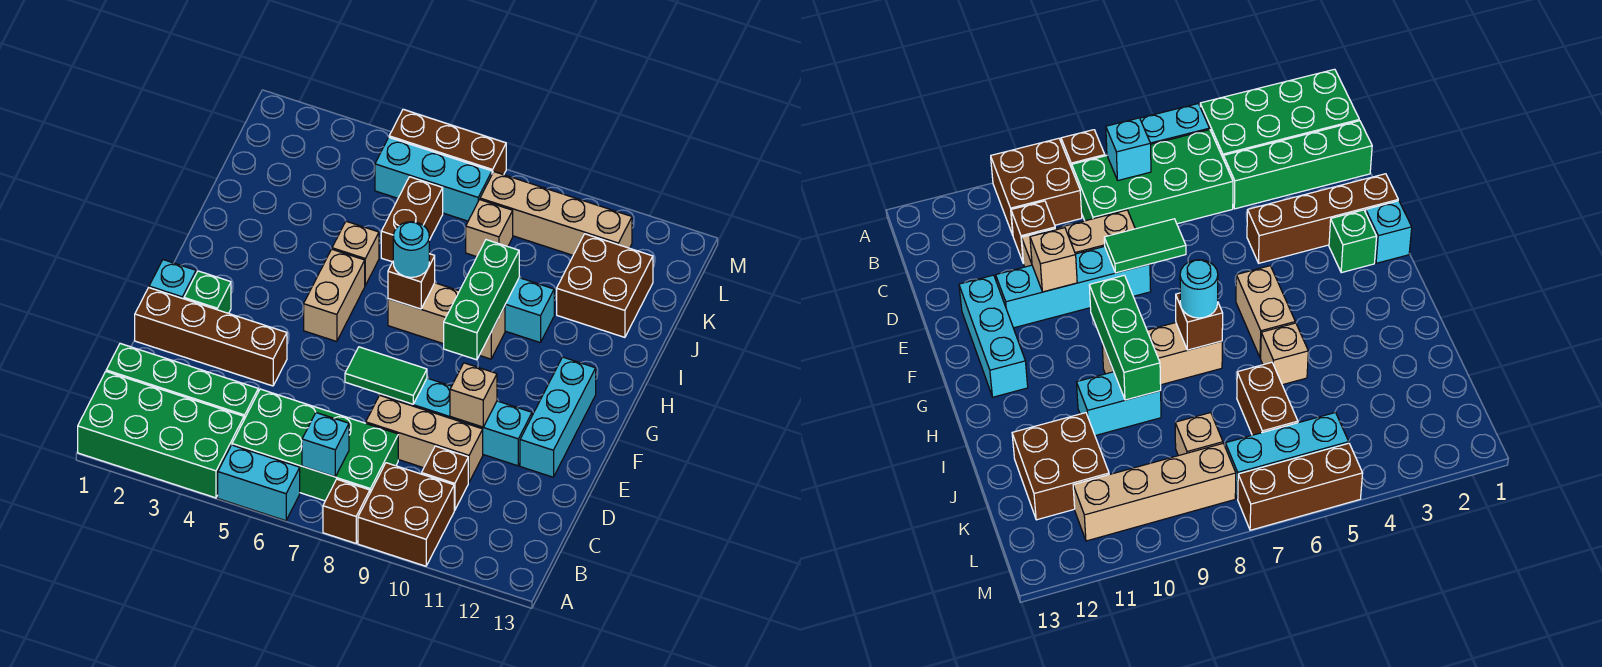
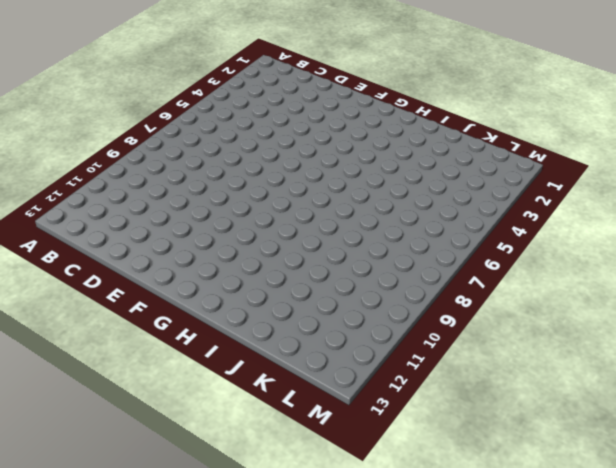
none -> green brick A1:B4 level 1
none -> cyan brick A5:A6 level 1
none -> brown brick A8 level 1

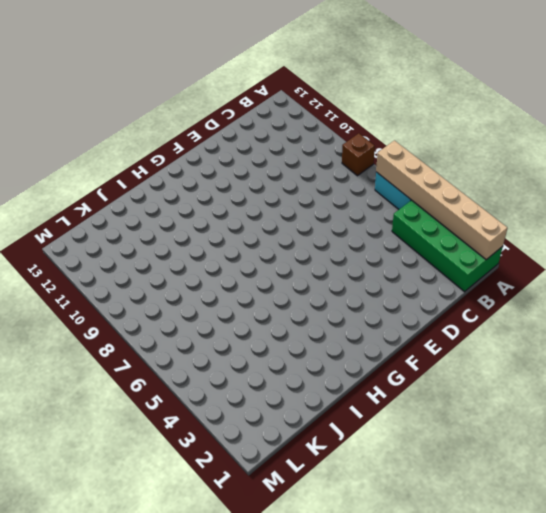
tan brick A1:A6 level 2 -> none
none -> brown brick A9:B10 level 1
none -> green brick B5:C8 level 1
none -> green brick C1:C4 level 1

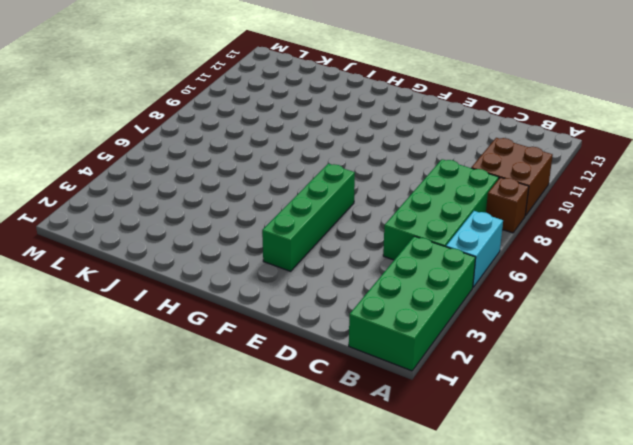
green brick F3:F6 level 1 -> green brick C1:C4 level 1
none -> brown brick C10 level 1
none -> tan brick D8:D10 level 1
none -> brown brick E1:E4 level 1

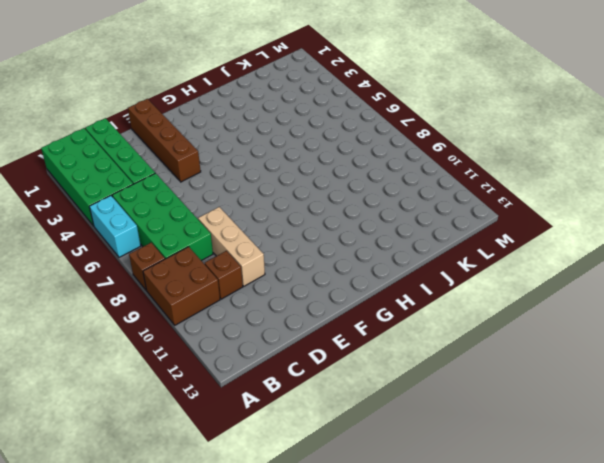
none -> cyan brick E8:E11 level 1
none -> cyan brick E12:G12 level 1
none -> cyan brick F1 level 1

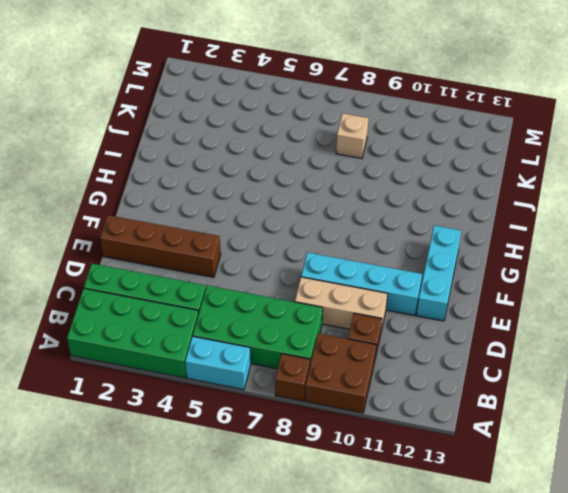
none -> cyan brick F1 level 1
none -> green brick F2 level 1
none -> tan brick G5:H5 level 1

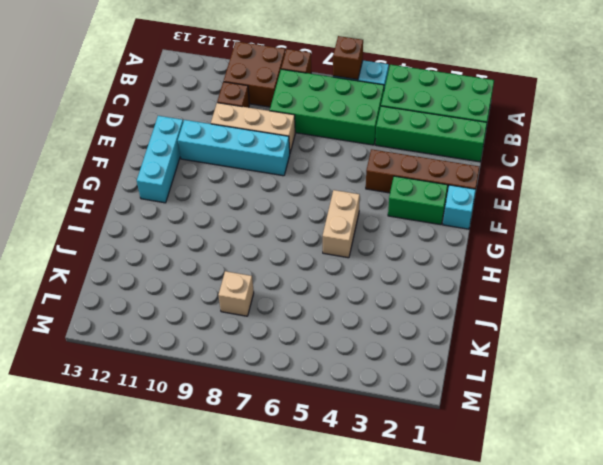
brown brick A6 level 2 -> brown brick H7 level 2
green brick F2:F3 level 1 -> green brick F2 level 1
none -> tan brick H7:H9 level 1
none -> tan brick I5 level 1
none -> cyan brick I9:I10 level 1

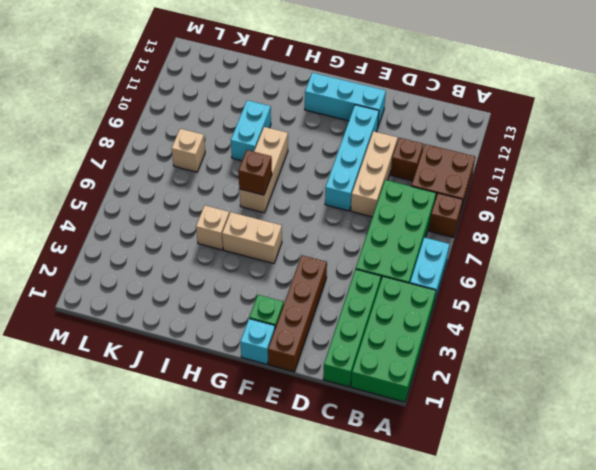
none -> brown brick J6:K6 level 1
none -> brown brick J11:K12 level 1
none -> cyan brick L5:L7 level 1

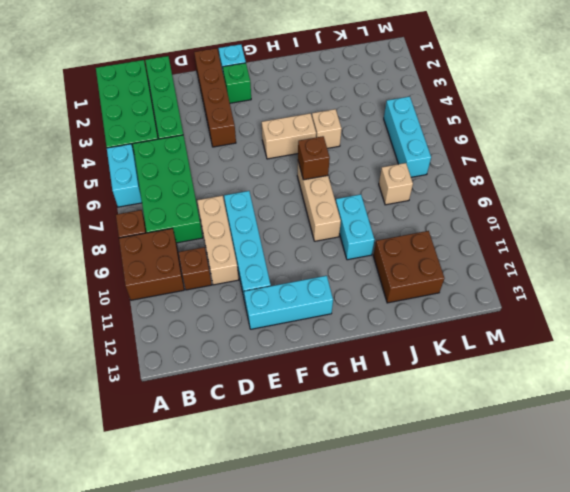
none -> brown brick J6:K6 level 1
none -> tan brick L8:L11 level 1
none -> brown brick M5:M7 level 1

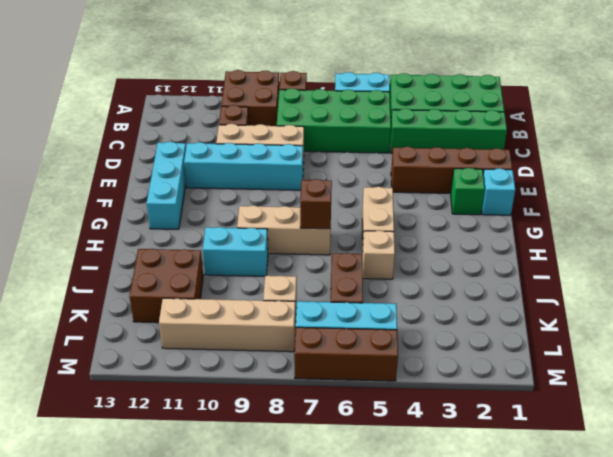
none -> cyan brick B7 level 2
none -> green tile E7:E8 level 2
none -> tan brick E10 level 2

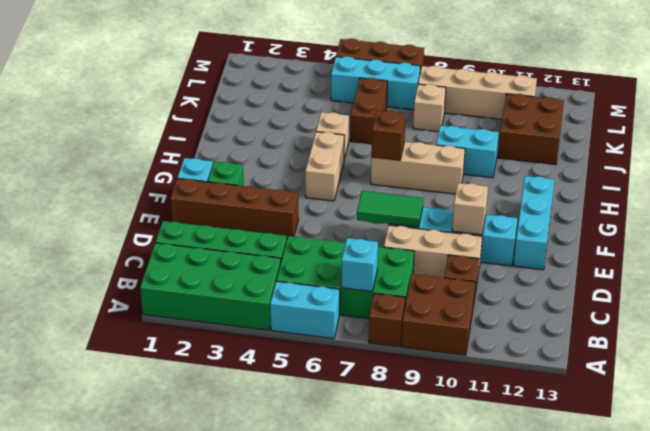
none -> green brick G9:I9 level 2
none -> cyan round brick H7 level 3

